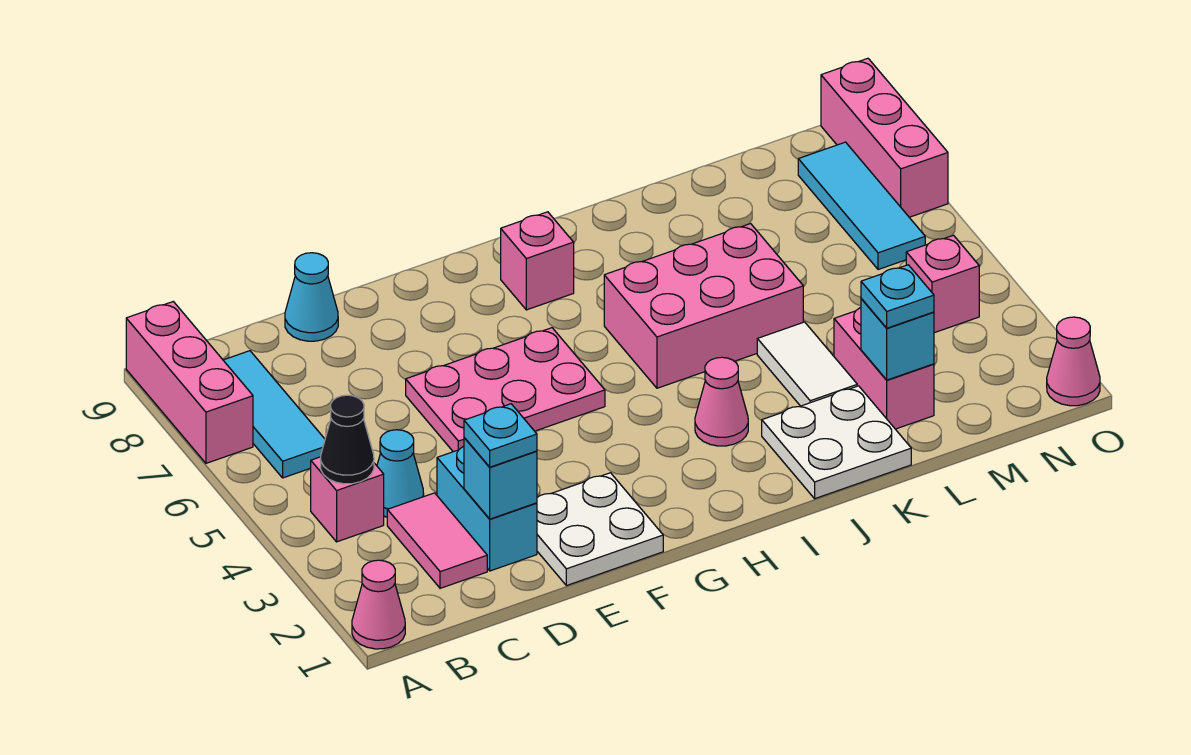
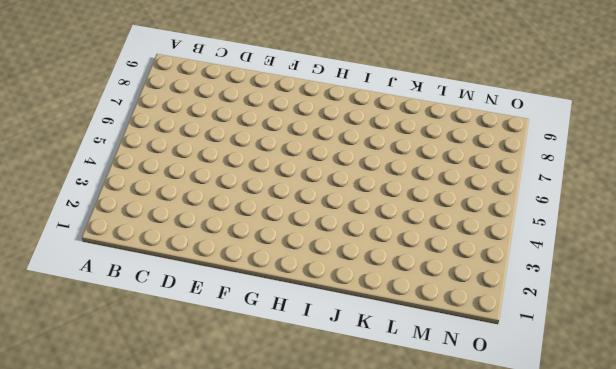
none -> pink cone A1 level 1
none -> pink brick A7:A9 level 1
none -> pink brick B4 level 1

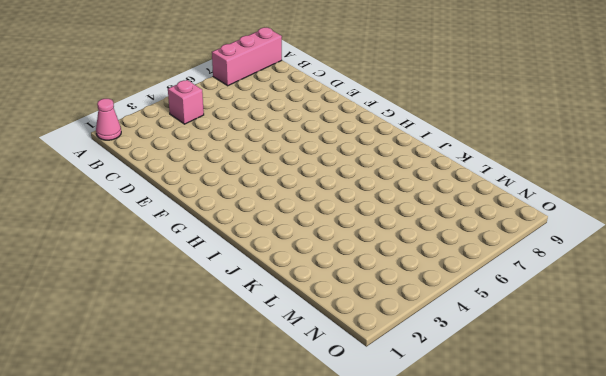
none -> cyan tile B6:B8 level 1
none -> pink tile C2:C3 level 1
none -> cyan cone C4 level 1

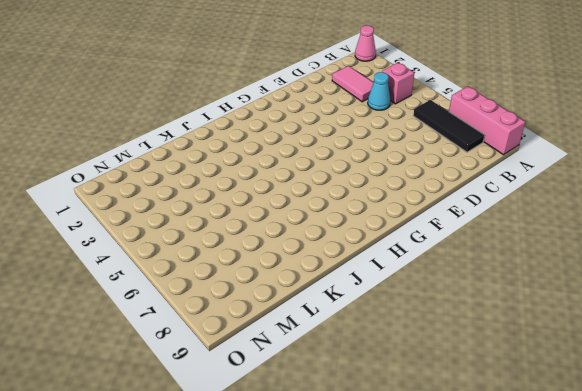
black tile B6:B8 level 1 -> cyan tile B6:B8 level 1
none -> cyan brick D2:D3 level 1
none -> cyan cone D9 level 1
none -> white plate E1:F2 level 1

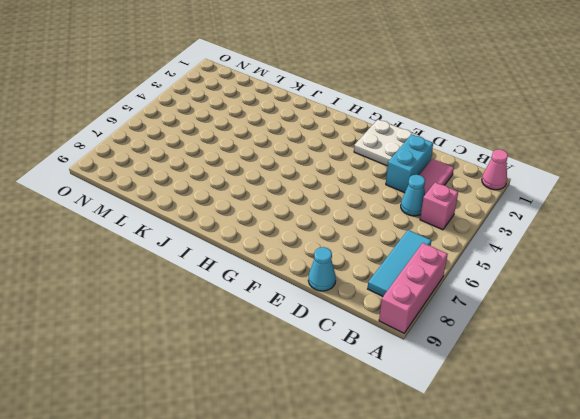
none -> pink plate E5:G6 level 1
none -> pink brick H8 level 1
none -> pink cone I3 level 1

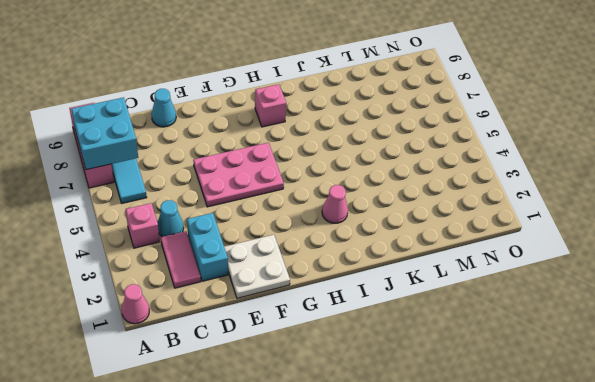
cyan brick A7:B8 level 2 -> none
none -> pink brick I5:K6 level 1
none -> white plate J1:K2 level 1
none -> white tile K3:K4 level 1

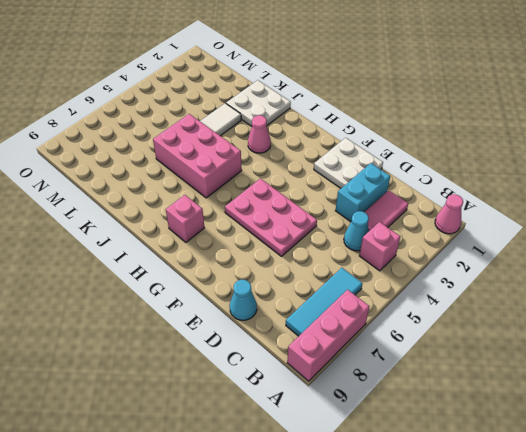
none -> pink brick L2:L3 level 1
none -> pink brick N4 level 1
none -> cyan tile N6:N8 level 1

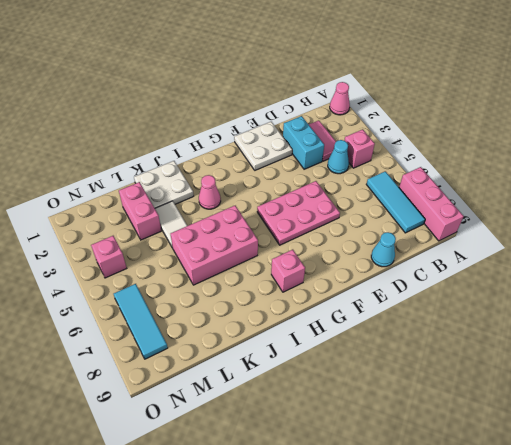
none -> pink cone O1 level 1
none -> pink brick O7:O9 level 1
none -> black cone B4 level 2

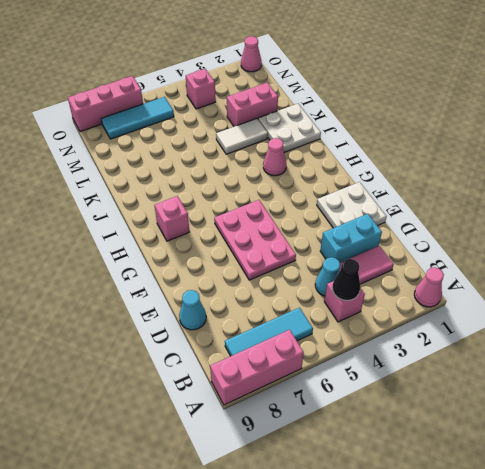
none -> pink brick I5:K6 level 1
none -> cyan brick D2 level 2
none -> cyan brick L2 level 2

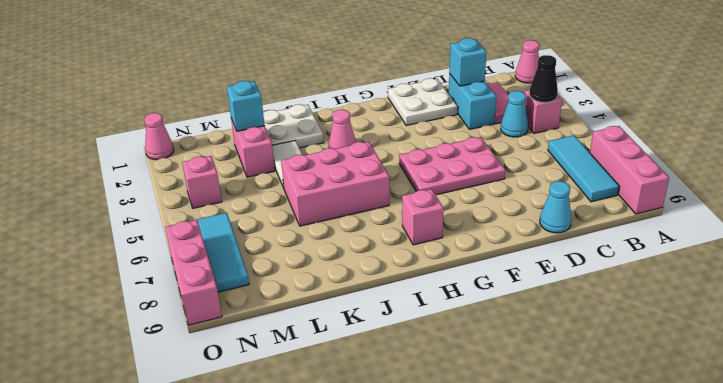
none -> cyan plate D2 level 3
none -> cyan plate L2 level 3

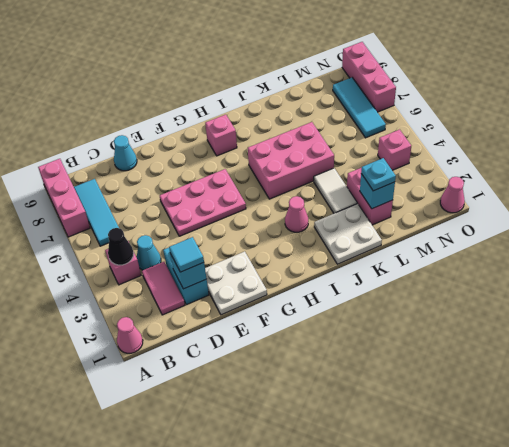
cyan tile D2 level 3 -> cyan plate D2 level 3

